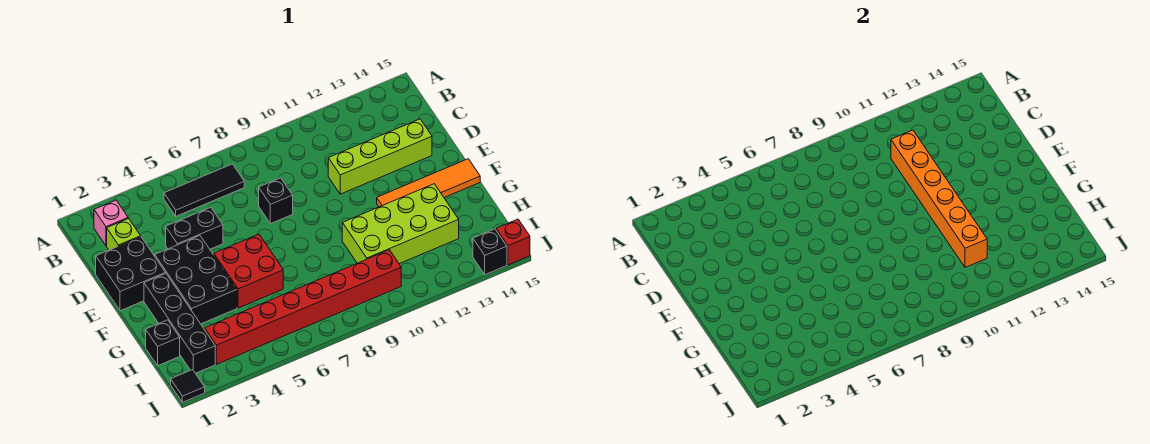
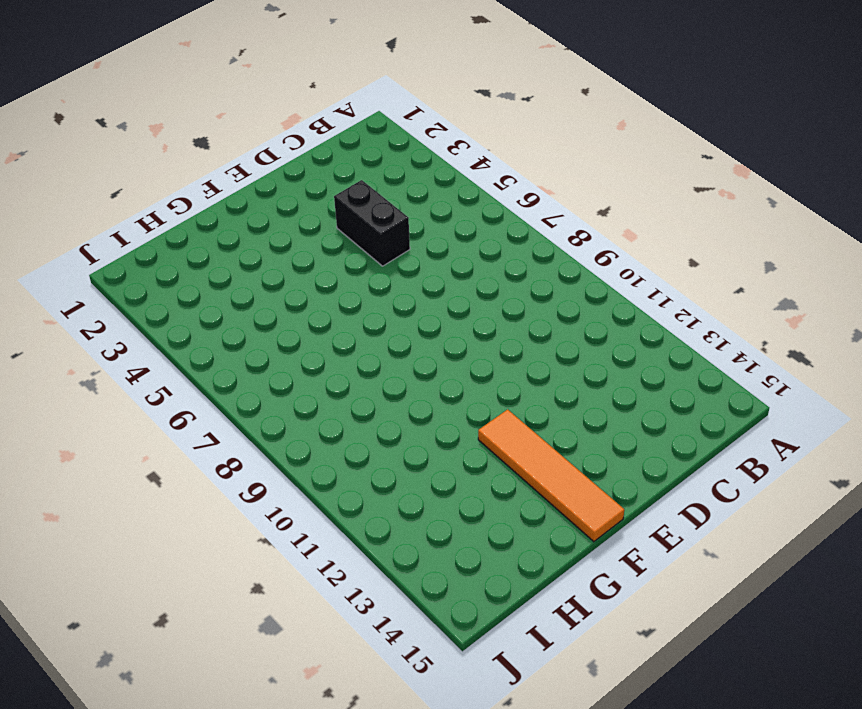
none -> pink brick B2 level 1
none -> black tile B5:B7 level 1
none -> lime brick C2 level 1

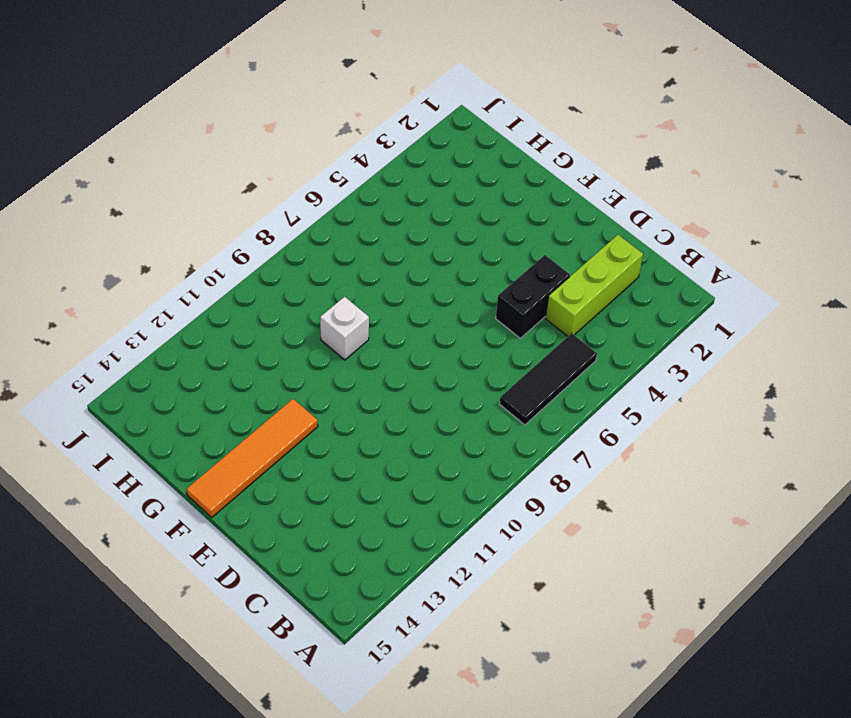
lime brick C2:C4 level 1 -> lime brick C2 level 1
white brick G9 level 1 -> none
none -> pink brick B2 level 1
none -> black brick D1:E2 level 1
none -> black brick D8 level 1

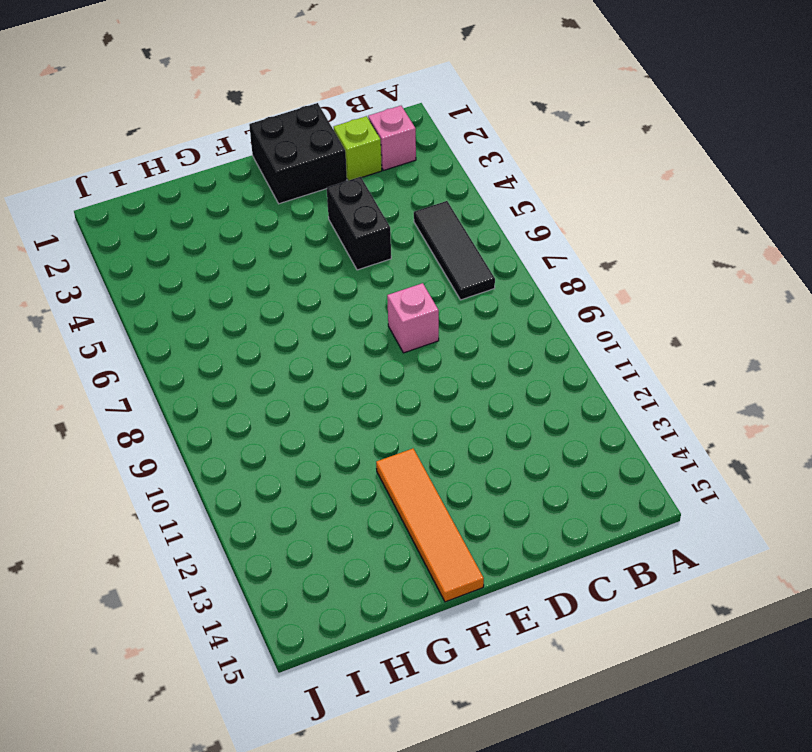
pink brick D8 level 1 -> black brick D8 level 1
none -> lime brick D11:D14 level 1
none -> black brick E3:G4 level 1
none -> black brick F2:I2 level 1

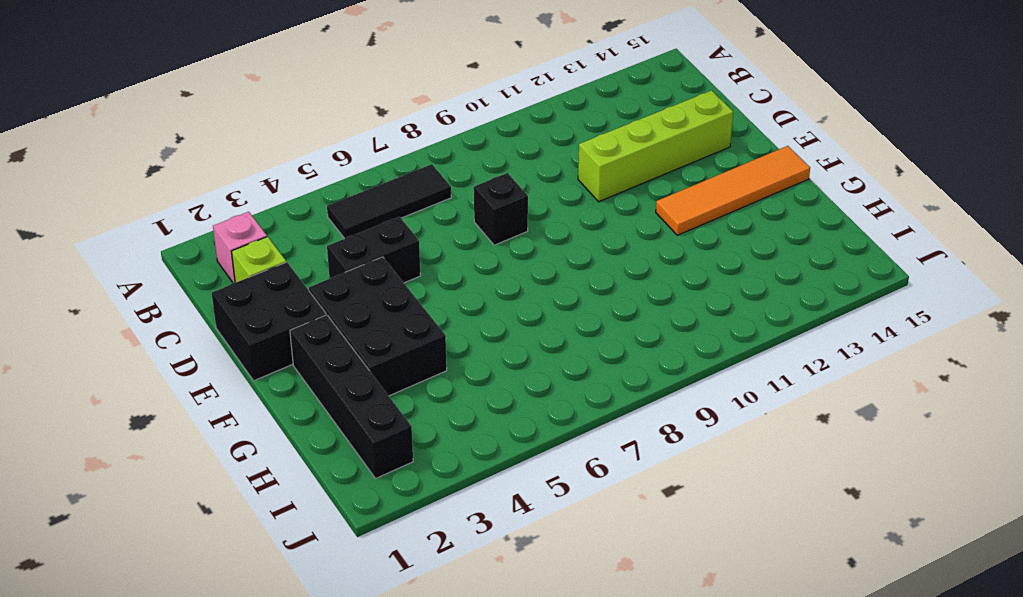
none -> red brick F5:G6 level 1
none -> lime brick G10:H13 level 1
none -> black brick H1 level 1

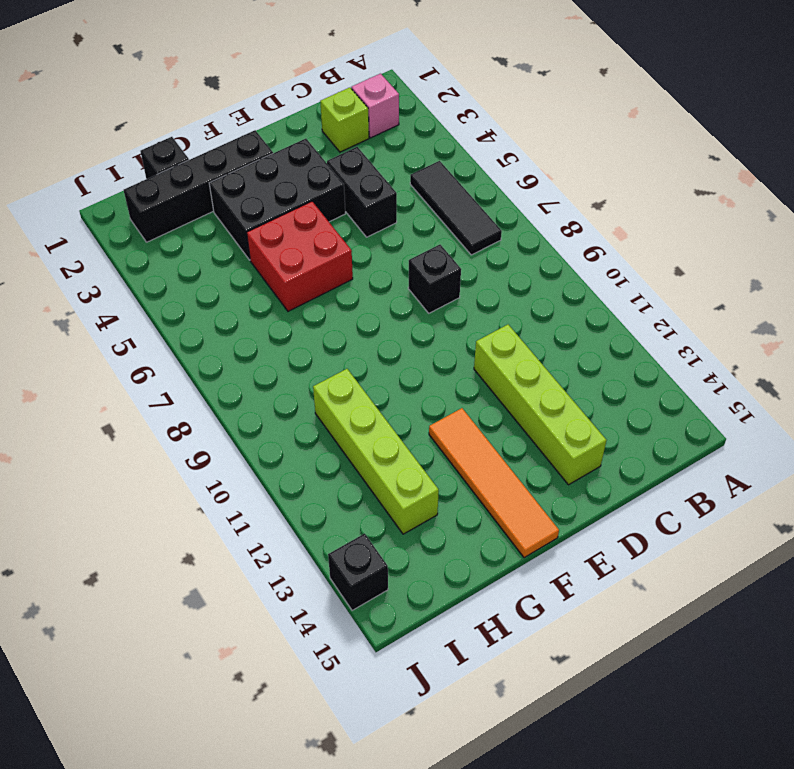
lime brick H10:H13 level 1 -> lime brick G10:H13 level 1
none -> black brick D1:E2 level 1
none -> red brick I3:I10 level 1
none -> black tile J1 level 1

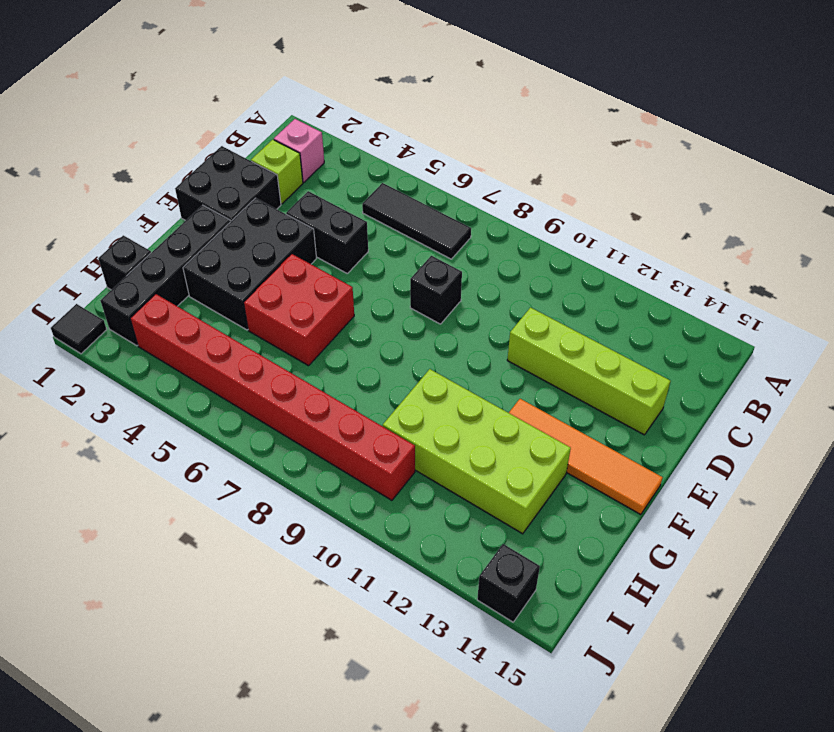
none -> red brick J15 level 1
none -> orange brick C11:H11 level 2

